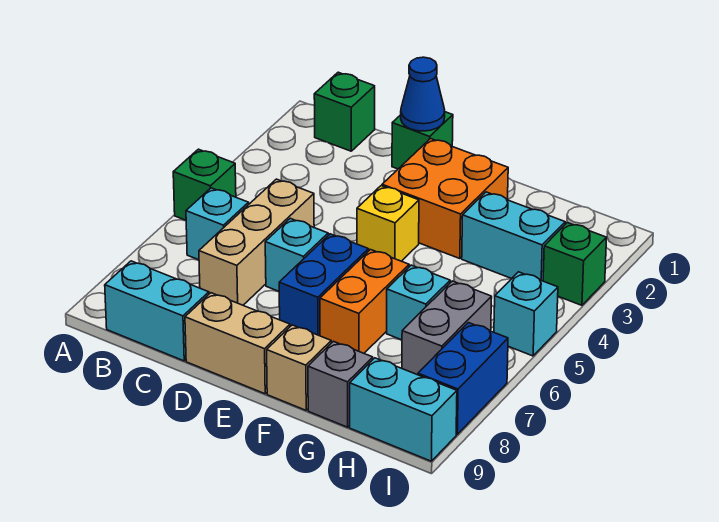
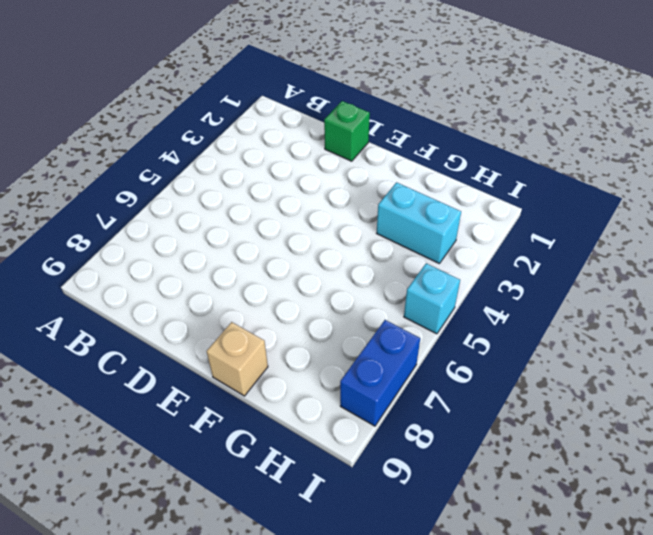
none -> green brick A5 level 1
none -> green brick B1 level 1
none -> cyan brick B6 level 1

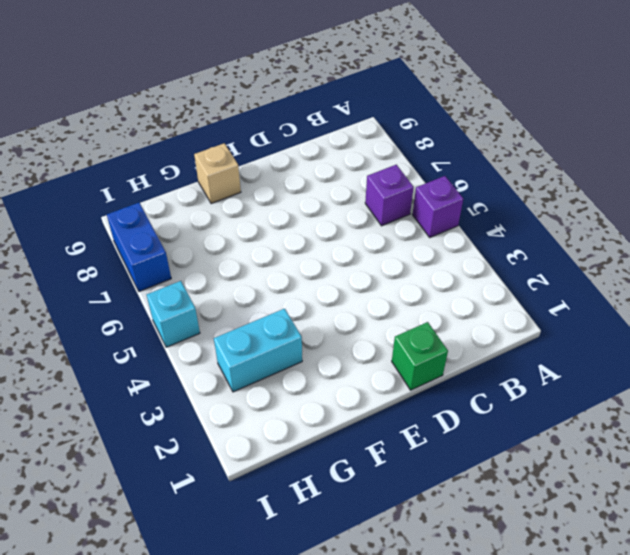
purple brick A5 level 1 -> green brick A5 level 1
purple brick B6 level 1 -> cyan brick B6 level 1
none -> green brick B1 level 1
none -> cyan brick B9:C9 level 1
none -> tan brick C5:C7 level 1

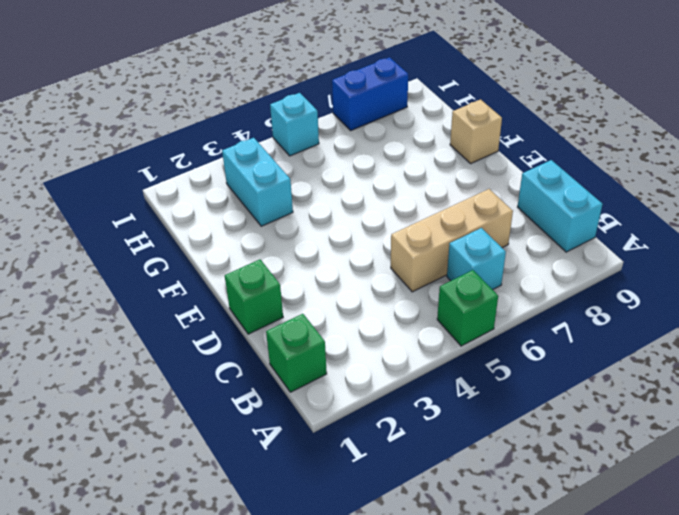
none -> cyan brick D6 level 1
none -> tan brick D9:E9 level 1
none -> orange brick E2:F3 level 1

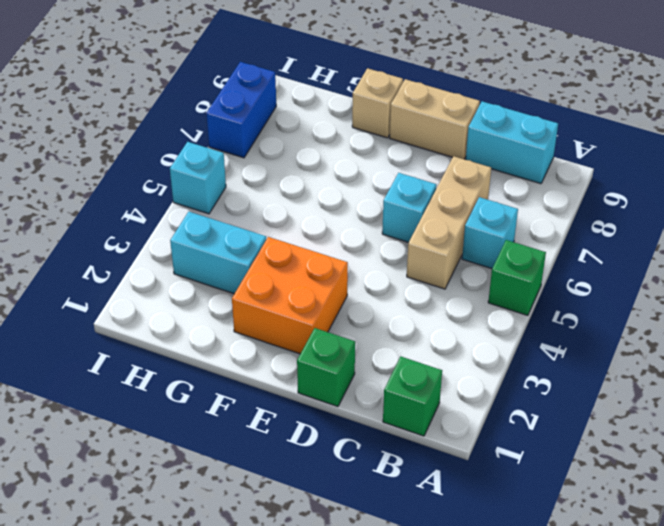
none -> yellow brick E4 level 1
none -> blue brick E6:E7 level 1
none -> orange brick F6:F7 level 1

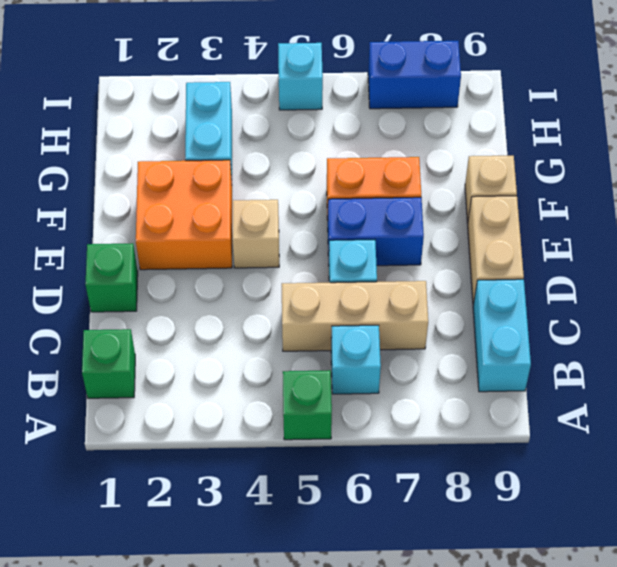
tan brick E4 level 1 -> yellow brick E4 level 1
none -> cyan brick G6 level 1
none -> grey brick G9 level 1
none -> grey brick H6:H7 level 1

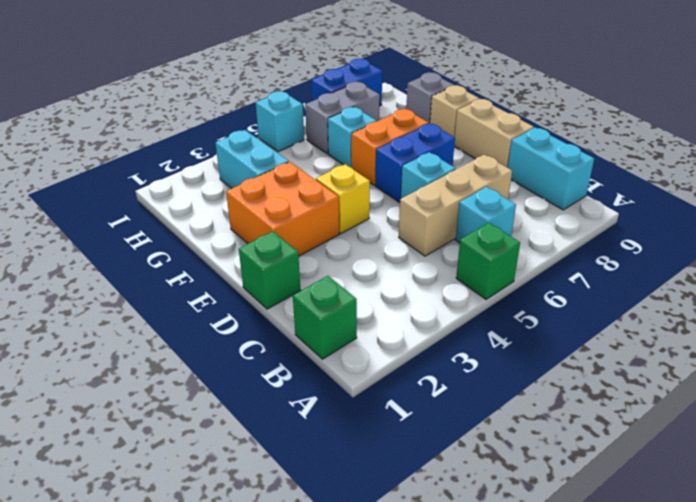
none -> cyan brick H9:I9 level 1
none -> green brick I3 level 1
none -> blue cone D1 level 2

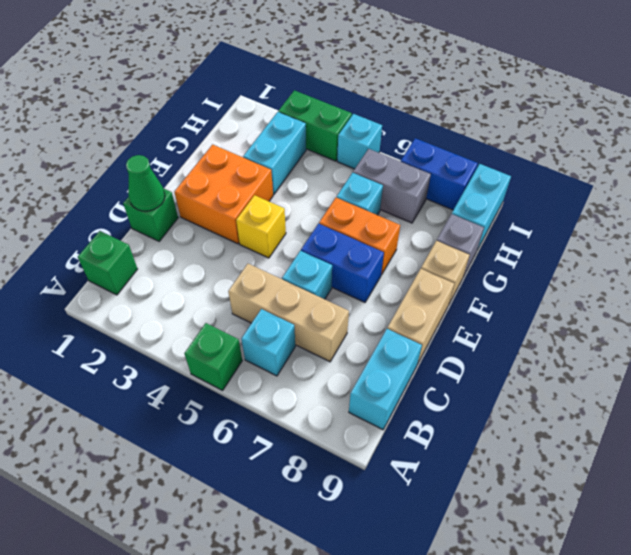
green cone D1 level 2 -> blue cone D1 level 2
green brick I3:I4 level 1 -> green brick I3 level 1

